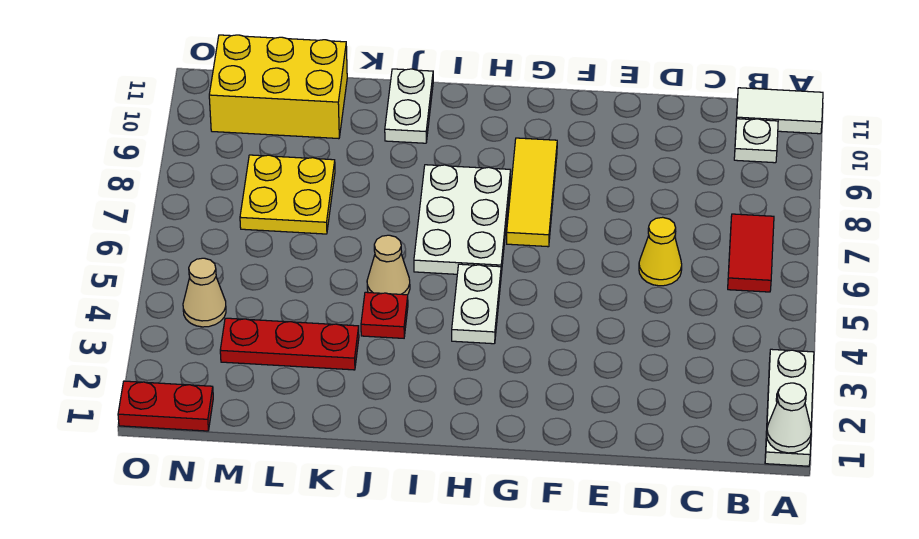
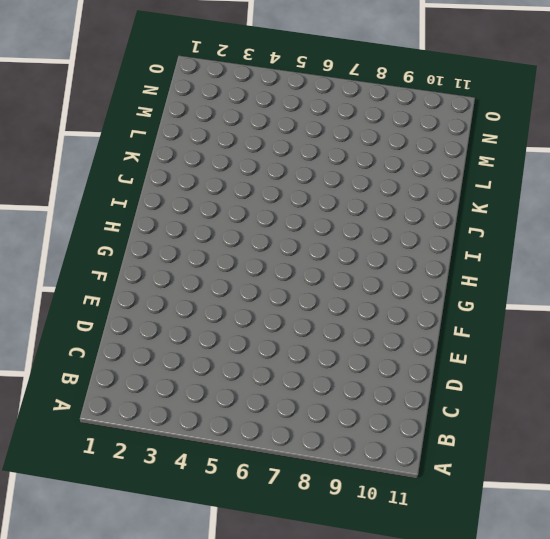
none -> white plate A1:A3 level 1
none -> white tile A11:B11 level 1
none -> red tile B6:B7 level 1

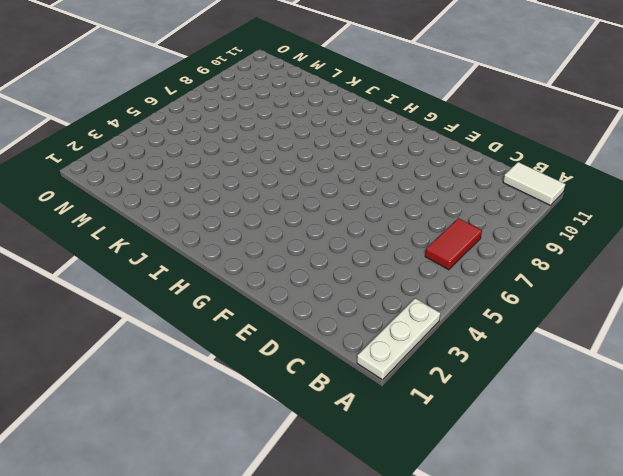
none -> white plate B10 level 1
none -> yellow cone D6 level 1
none -> yellow tile G7:G9 level 1

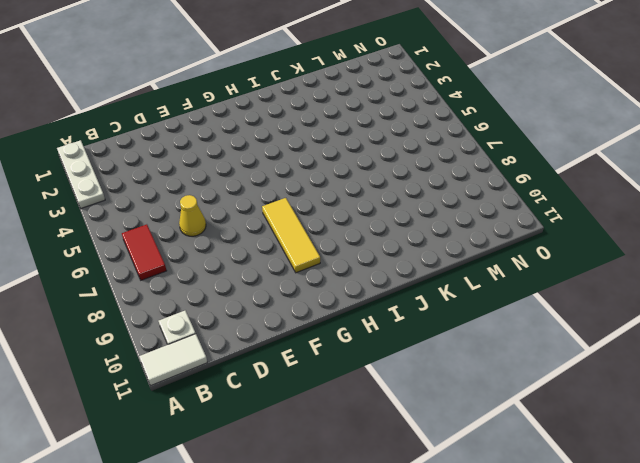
none -> white plate H4:H5 level 1
none -> white plate H6:I8 level 1
none -> red plate J4 level 1

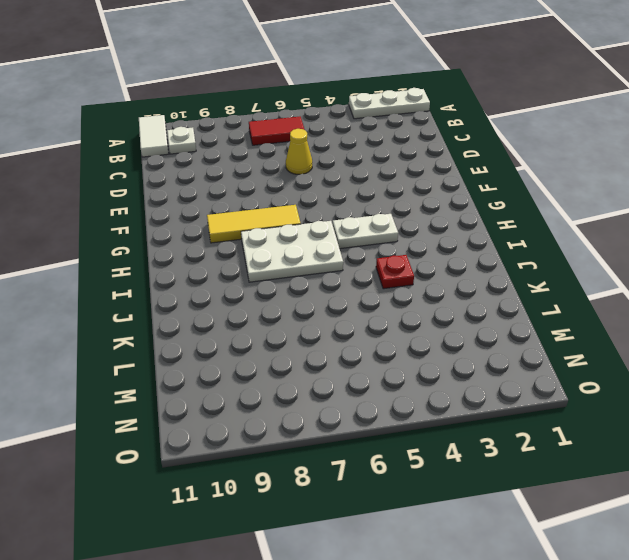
none -> tan cone J5 level 1
none -> white plate J10:J11 level 1
none -> red plate K3:M3 level 1

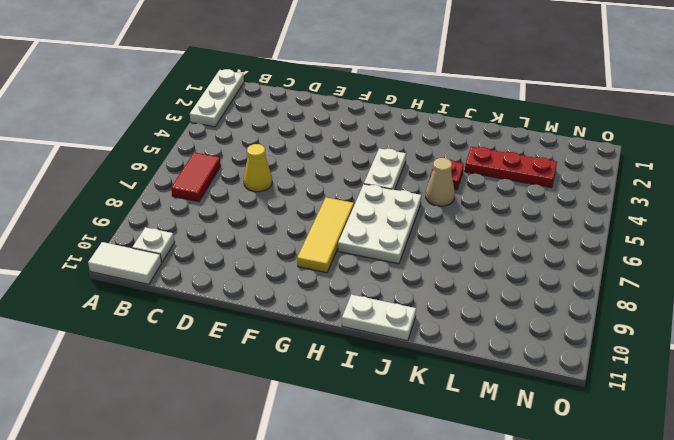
white plate I11:J11 level 1 -> white plate J10:J11 level 1
none -> yellow plate L7:M8 level 1
none -> yellow brick L10:N11 level 1
none -> red plate N1:O1 level 1

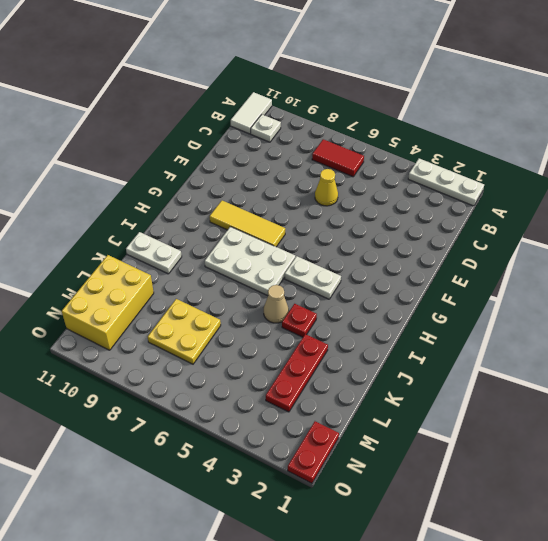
none -> tan cone N4 level 1
none -> white cone A1 level 2

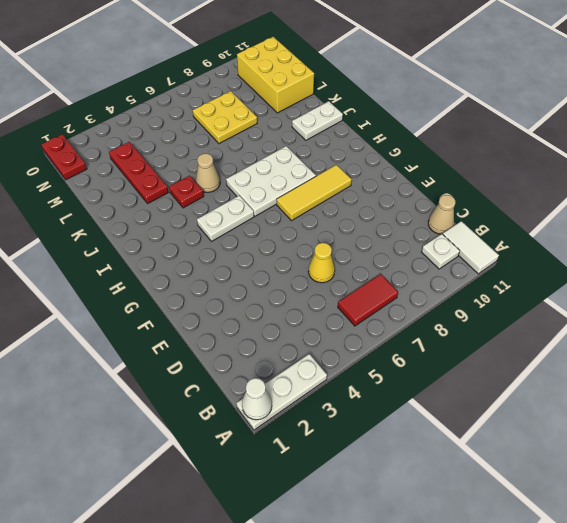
tan cone C11 level 1 -> tan cone N4 level 1

